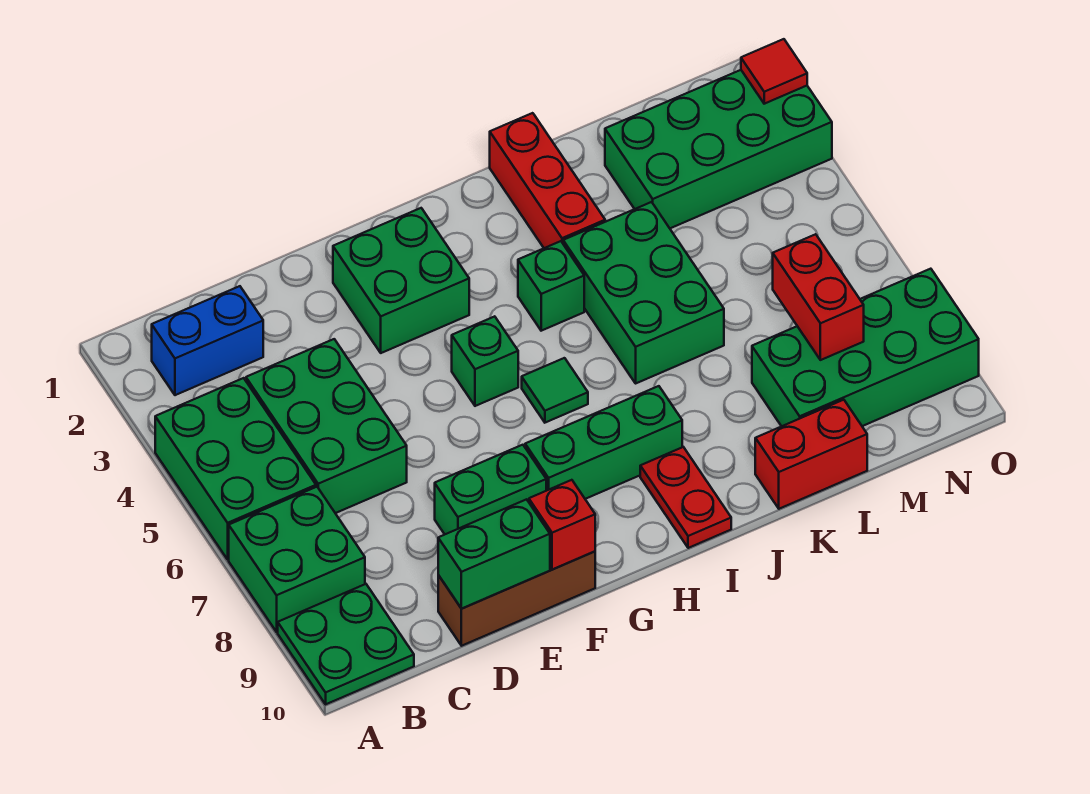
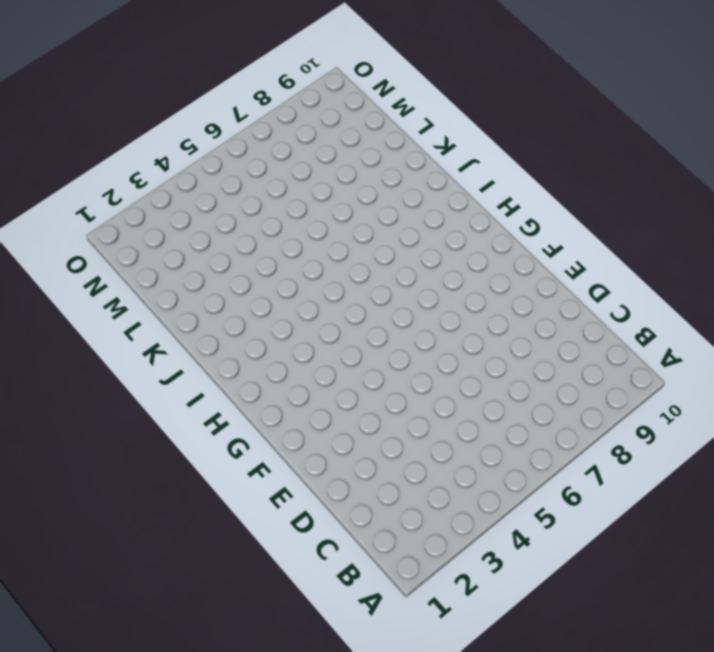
none -> green brick A4:B6 level 1
none -> green brick A7:B8 level 1
none -> green plate A9:B10 level 1

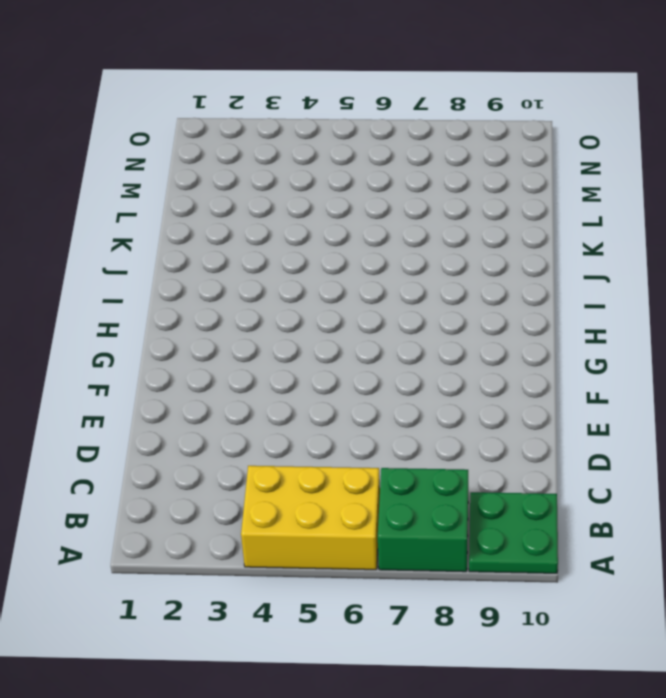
yellow brick A4:B6 level 1 -> green brick A4:B6 level 1
none -> blue brick B2:C2 level 1
none -> green brick C4:D6 level 1
none -> brown brick D10:F10 level 1

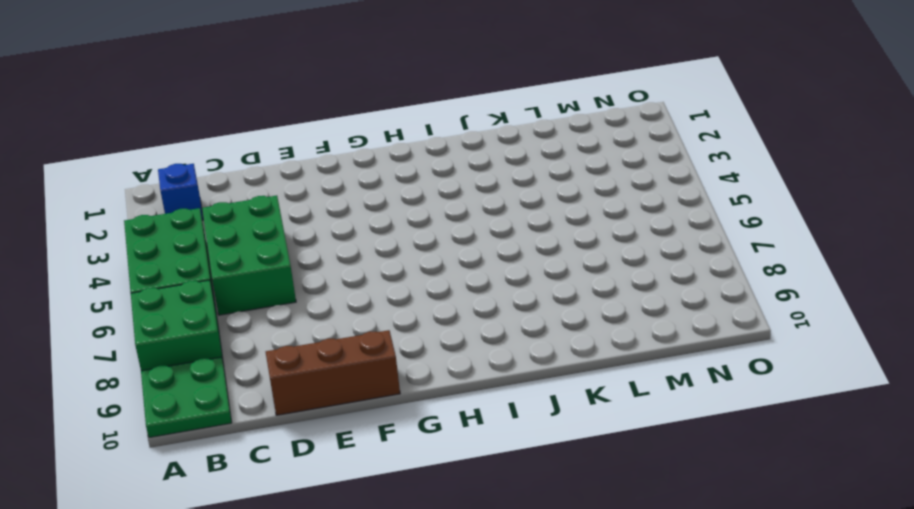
blue brick B2 level 1 -> blue brick B2:C2 level 1
none -> green brick E8:F8 level 1
none -> green brick F2:G3 level 1
none -> green brick G5 level 1

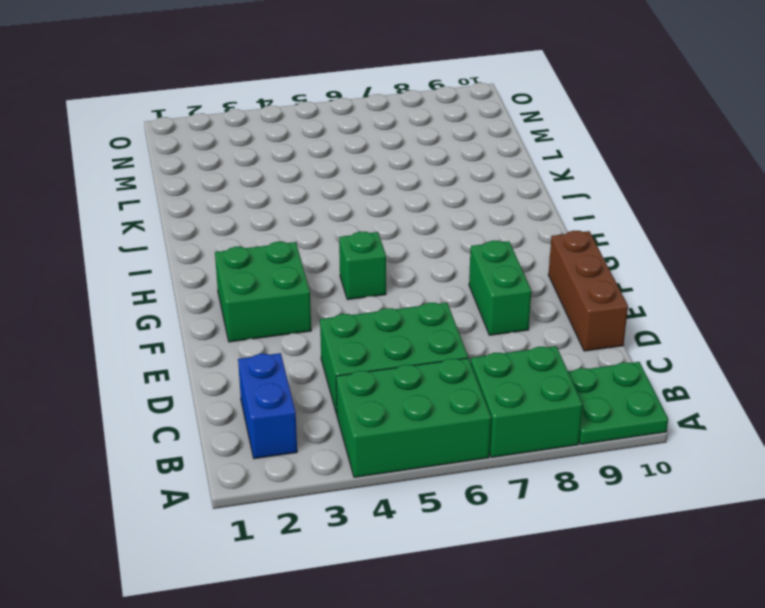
none -> green brick G8:I8 level 1
none -> green tile H6 level 1
none -> green brick I4 level 1

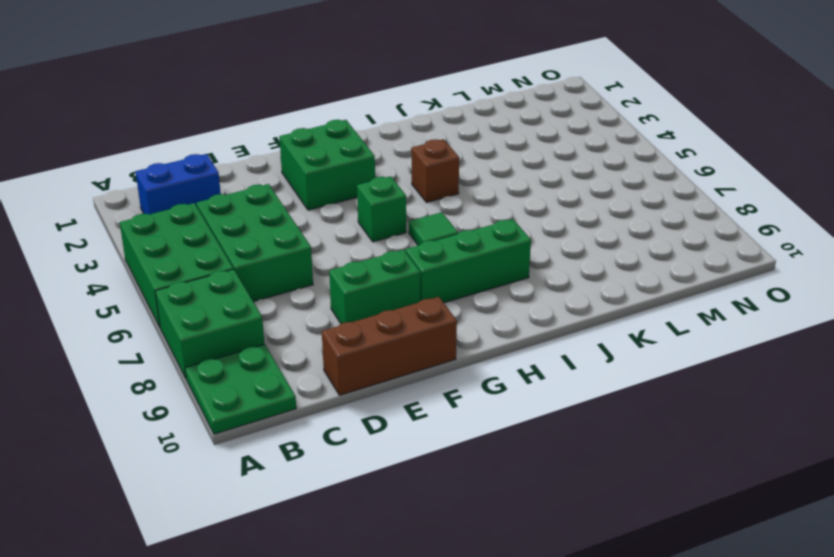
brown brick I4 level 1 -> green brick I4 level 1
none -> red plate I9:I10 level 1
none -> red brick J1:J3 level 1
none -> green brick J4:K6 level 1

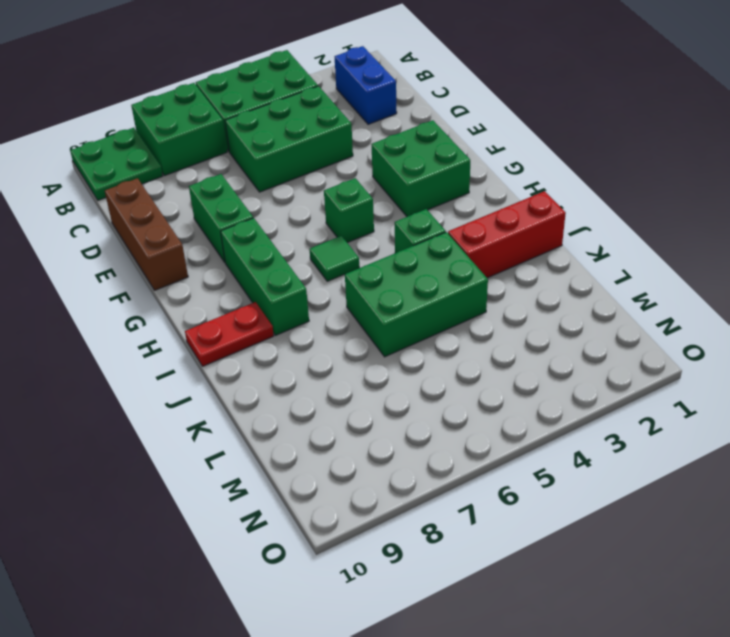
none -> red brick K10:L10 level 1
none -> green brick L2:O3 level 1
none -> green brick L8:O9 level 1

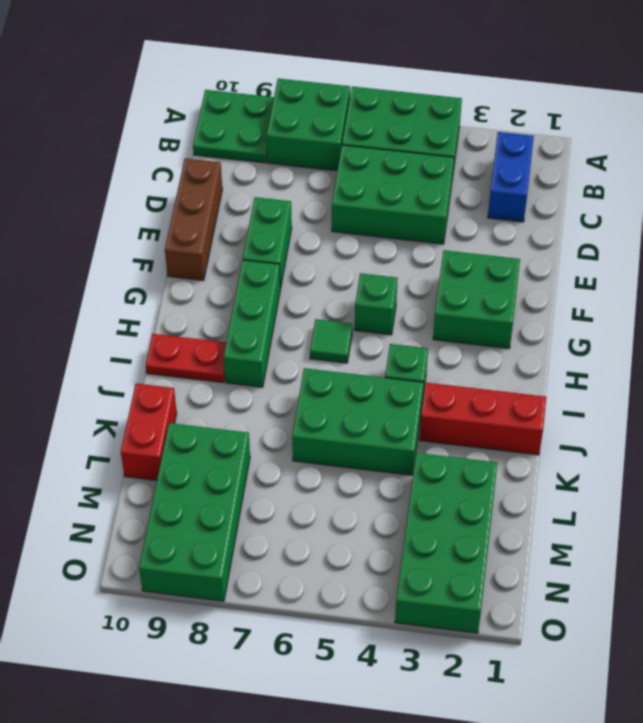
none -> green brick D10:E10 level 2
none -> red brick F10 level 2
none -> red brick M7:M8 level 2

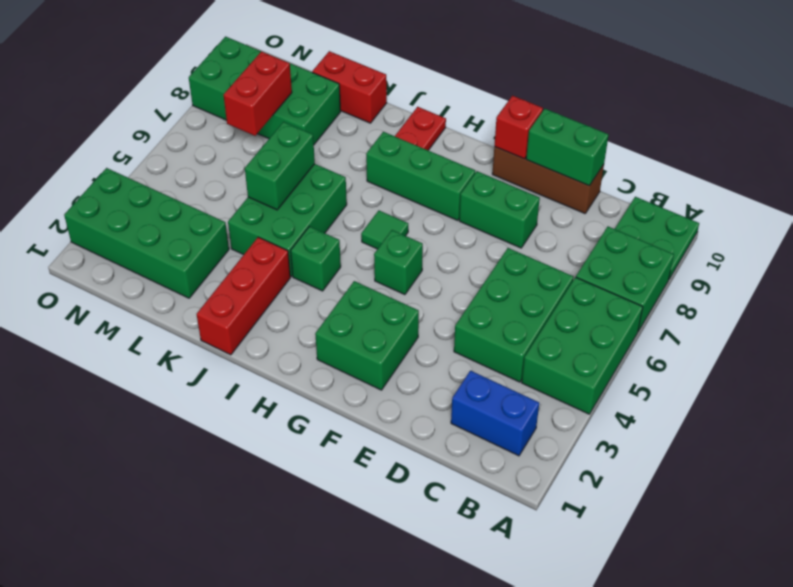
green brick K5:K6 level 2 -> none
none -> red tile O2 level 2

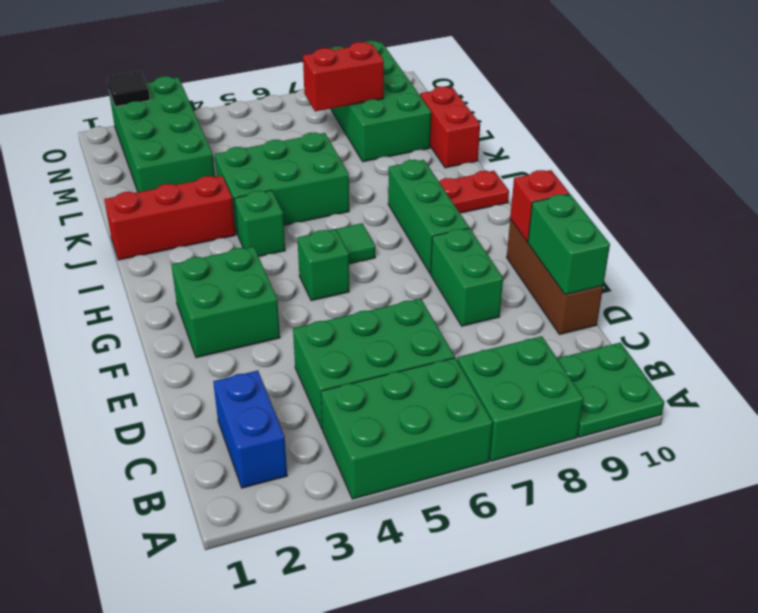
black tile O2 level 2 -> red tile O2 level 2

